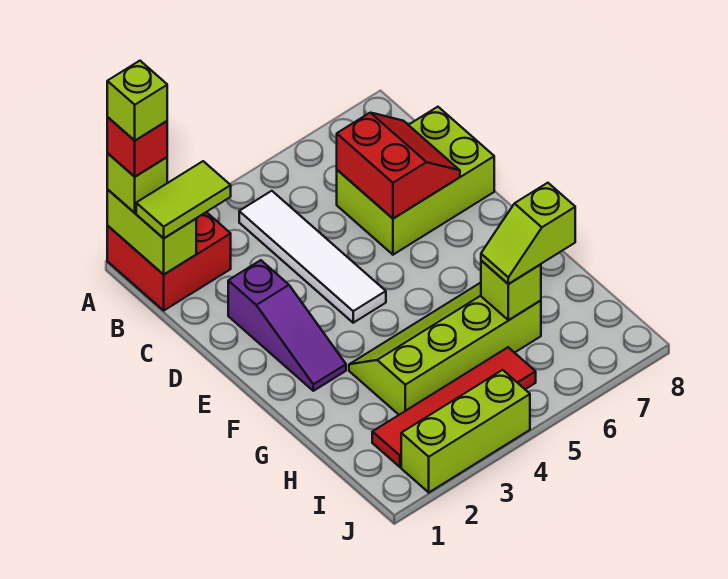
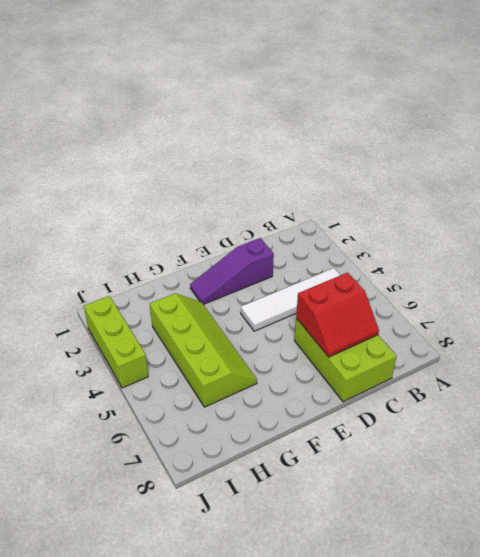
none -> red brick A1:B2 level 1
none -> red tile I2:I5 level 1
none -> lime brick A1:B1 level 2

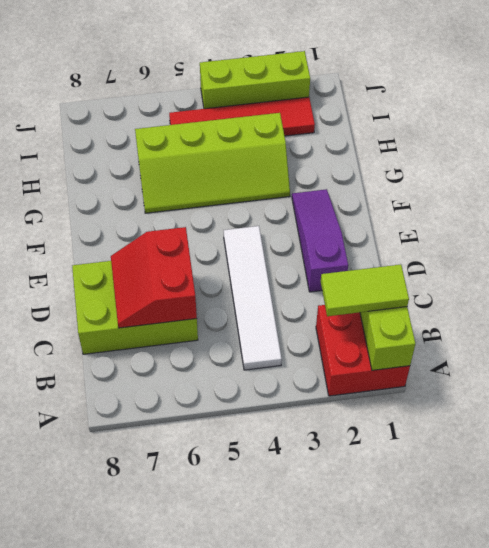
none -> lime brick H6 level 2
none -> lime brick A1 level 3
none -> lime slope H6:H7 level 3 top 7

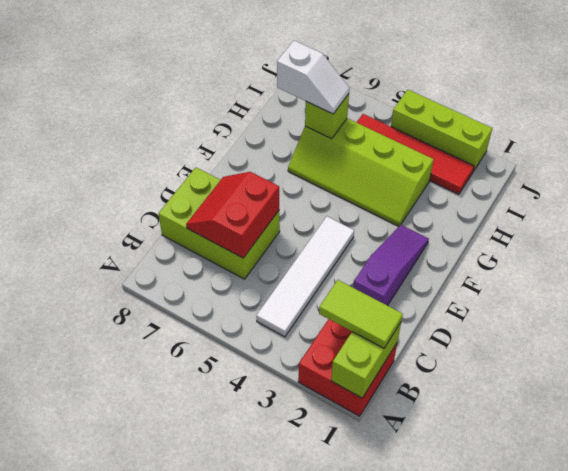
white slope H6:H7 level 3 top 7 -> lime slope H6:H7 level 3 top 7
none -> lime brick A1 level 3
none -> red brick A1 level 4
none -> lime brick A1 level 5

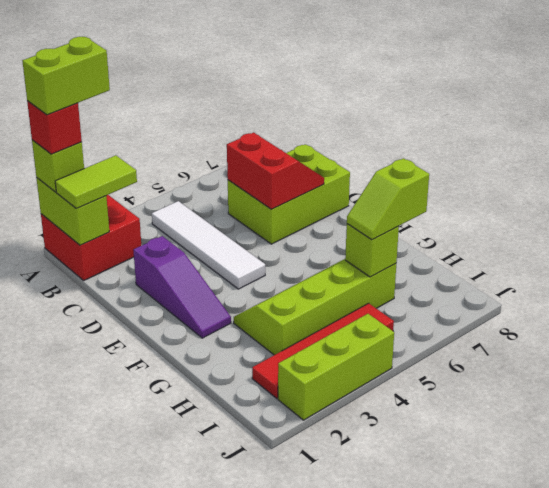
lime brick A1:A2 level 5 -> lime brick A1 level 5

